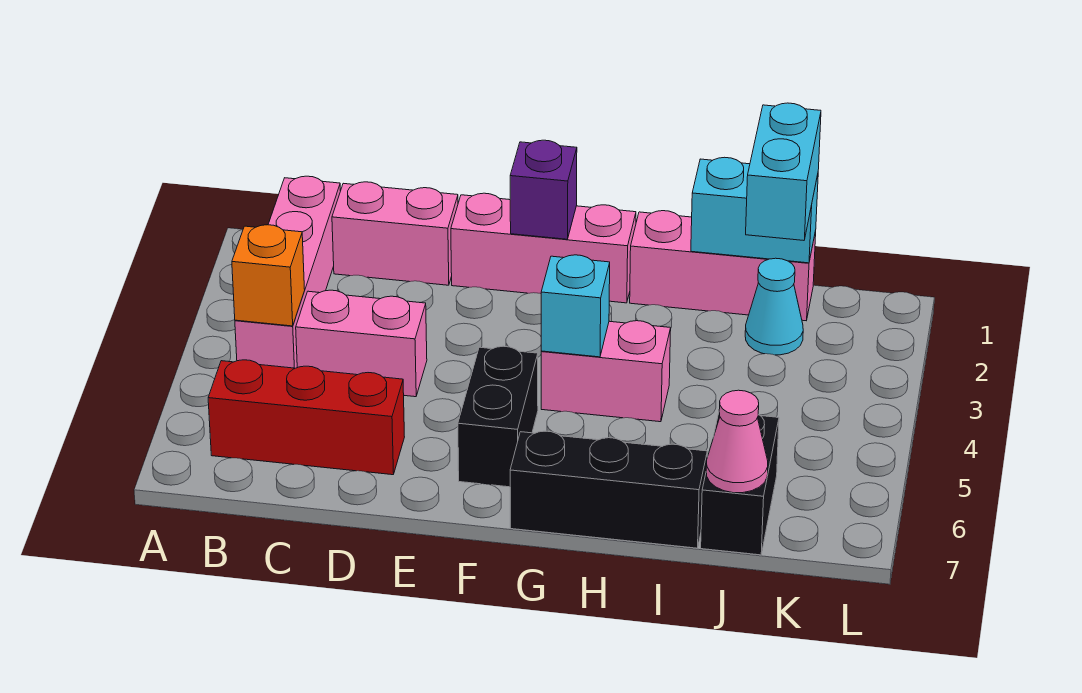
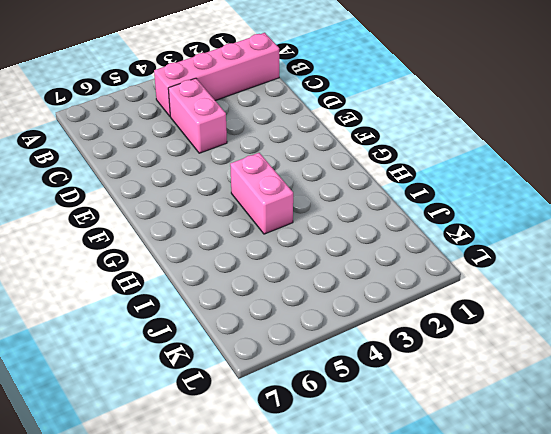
none -> red brick B6:D6 level 1
none -> pink brick C1:D1 level 1
none -> pink brick E1:G1 level 1

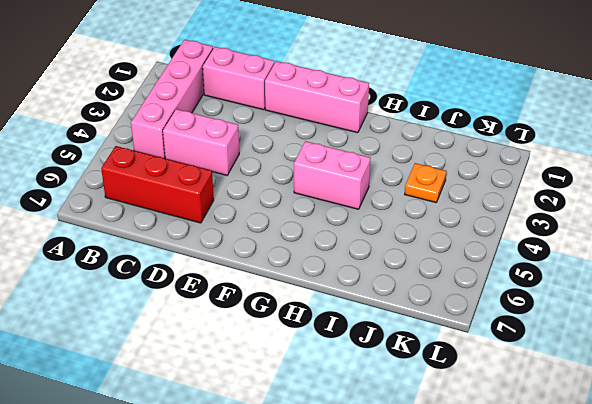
orange plate J3 level 1 -> none
none -> black brick F5:F6 level 1
none -> black brick G7:I7 level 1
none -> pink brick H1:J1 level 1

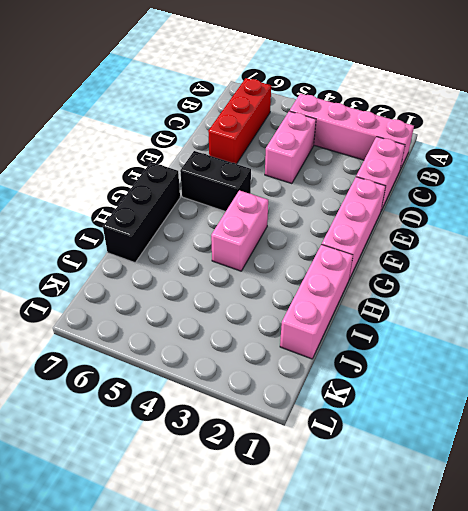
none -> cyan cone J2 level 1
none -> black brick J6:J7 level 1
none -> orange brick B4 level 2

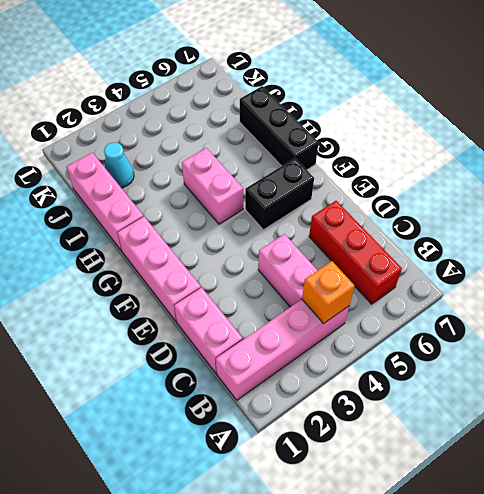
none -> black brick J6:J7 level 1
none -> purple brick F1 level 2
none -> cyan brick G4 level 2

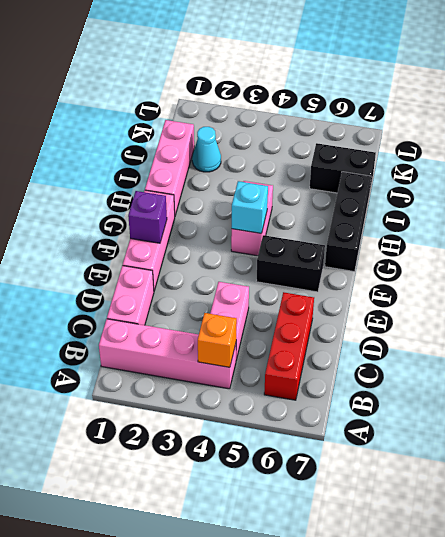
none -> cyan brick I1:J1 level 2
none -> pink cone J7 level 2
none -> cyan brick J1:J2 level 3

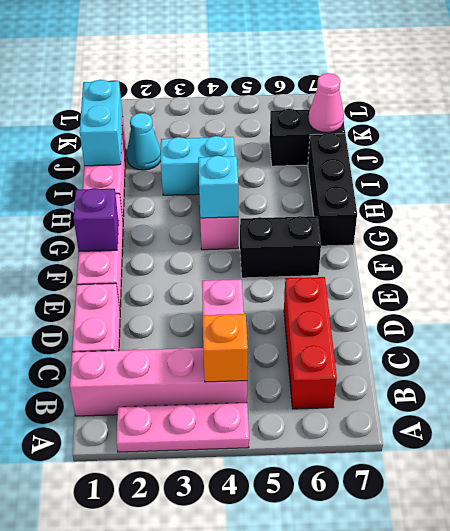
pink plate A2:A4 level 1 -> none
cyan brick I3:I4 level 1 -> cyan brick J1:J2 level 3

